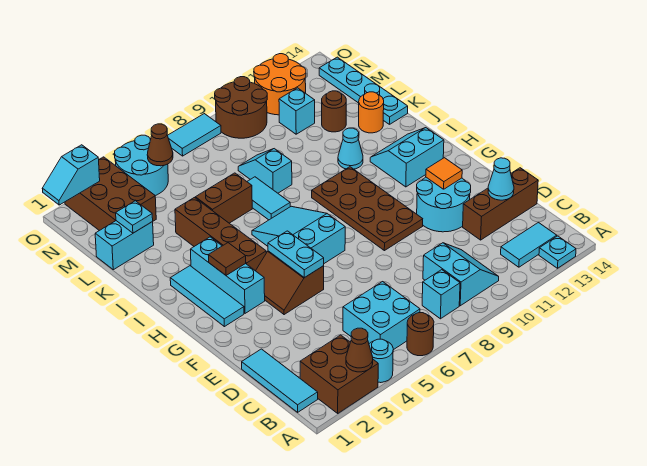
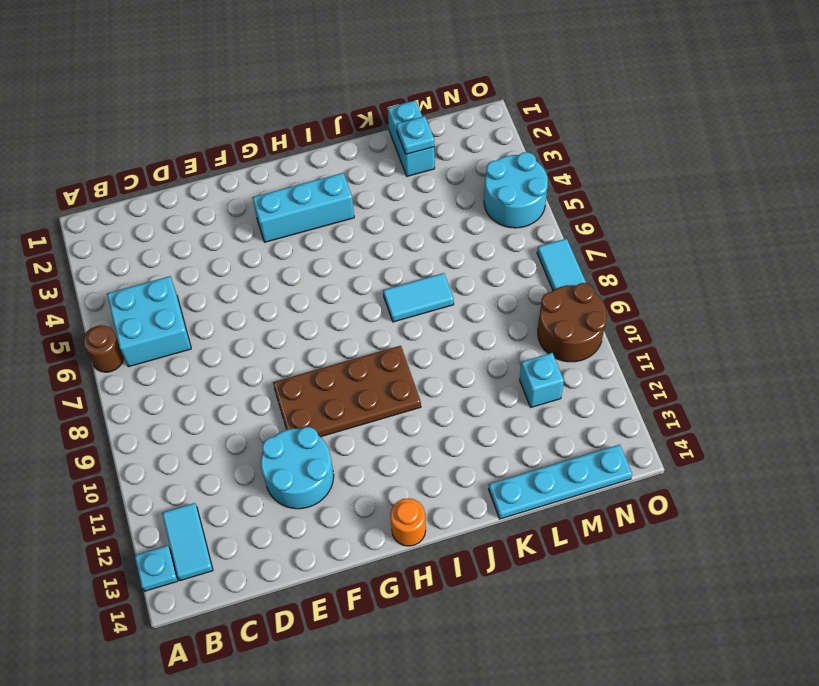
orange round brick H14 level 1 -> orange round brick K13 level 1
none -> brown brick A2:B3 level 1
none -> cyan round brick A4 level 1
none -> cyan tile B1:D1 level 1
none -> cyan brick B8 level 1

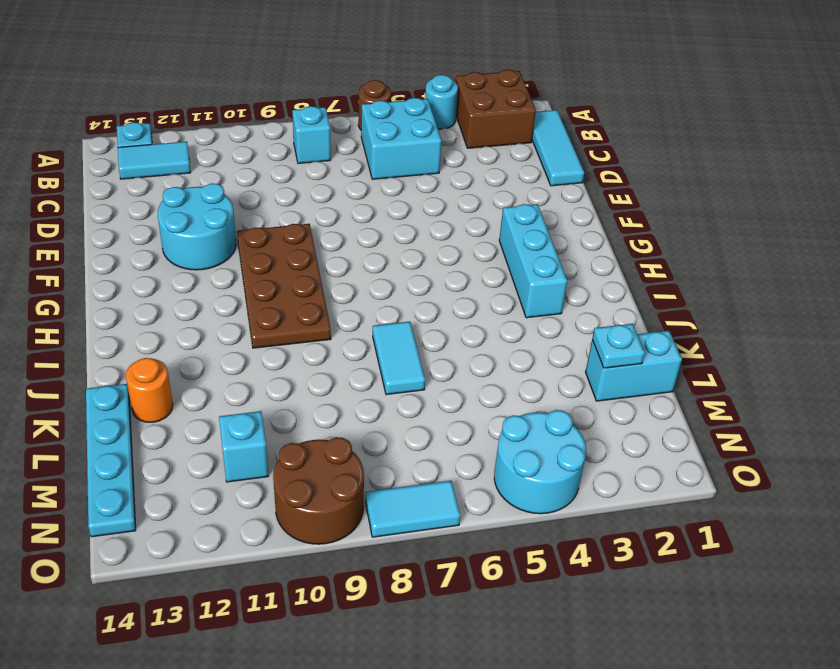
none -> cyan slope B9:C10 level 1 top 9
none -> brown brick D12:D14 level 1
none -> brown slope F4:G5 level 1 top 5
none -> cyan tile G2:I2 level 1

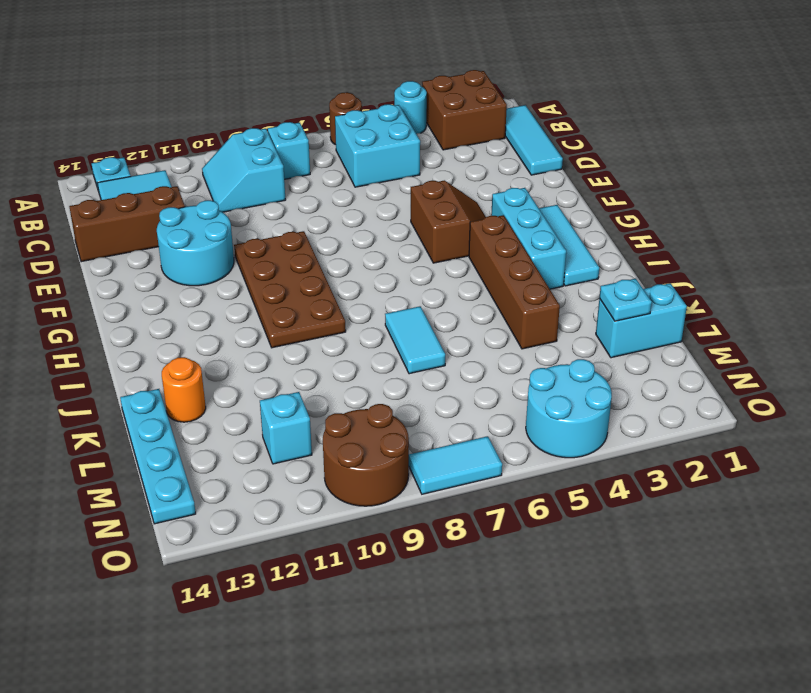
none -> cyan slope G6:I7 level 1 top G
none -> cyan slope H12:I13 level 1 top H
none -> cyan cone J11 level 1
none -> brown brick K5:K6 level 1

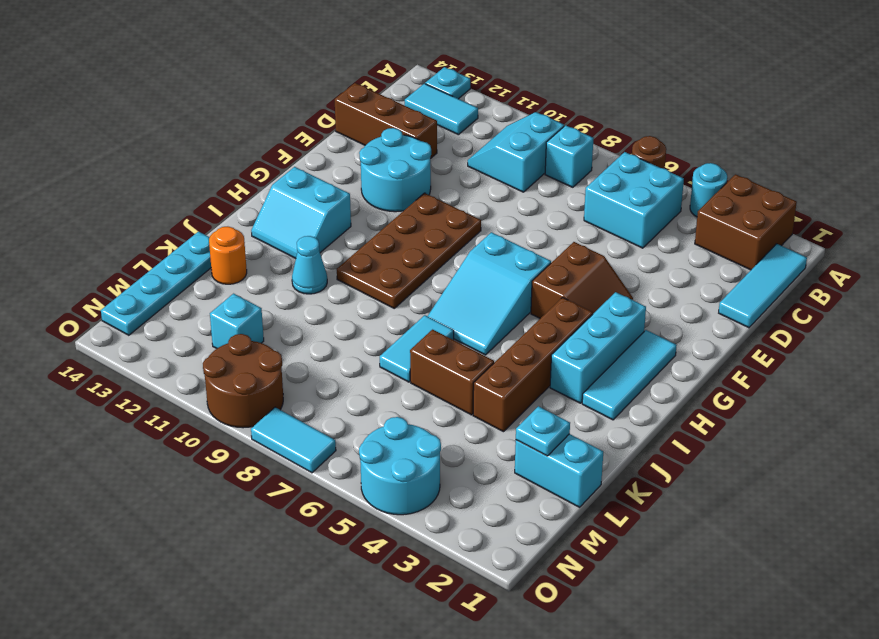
none -> cyan slope K8:L8 level 1 top K
none -> brown round brick L12 level 1
none -> brown brick M2:O3 level 1
none -> orange round brick N11:O12 level 1

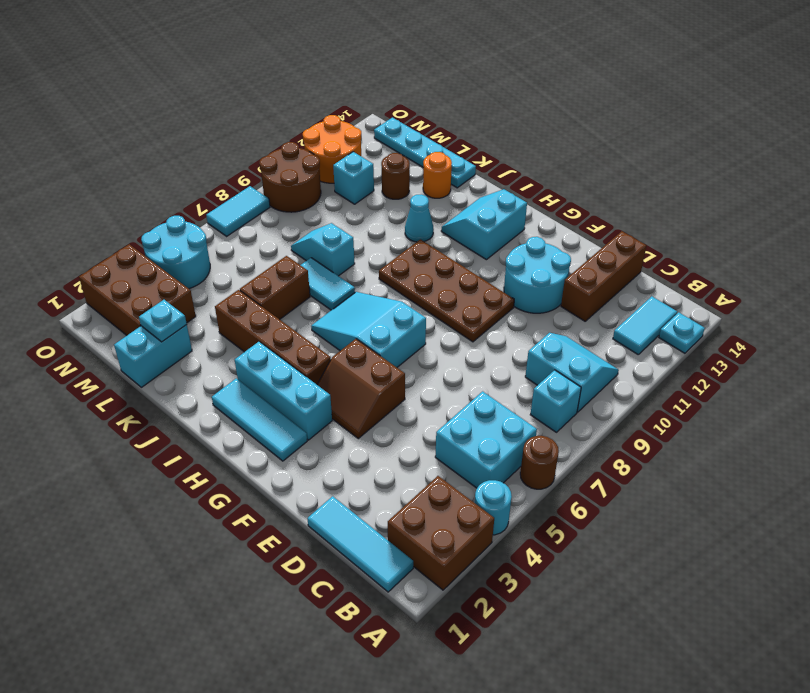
none -> brown cone A3 level 2
none -> cyan cone D13 level 2
none -> cyan plate F5:G5 level 2
none -> orange tile F12 level 2

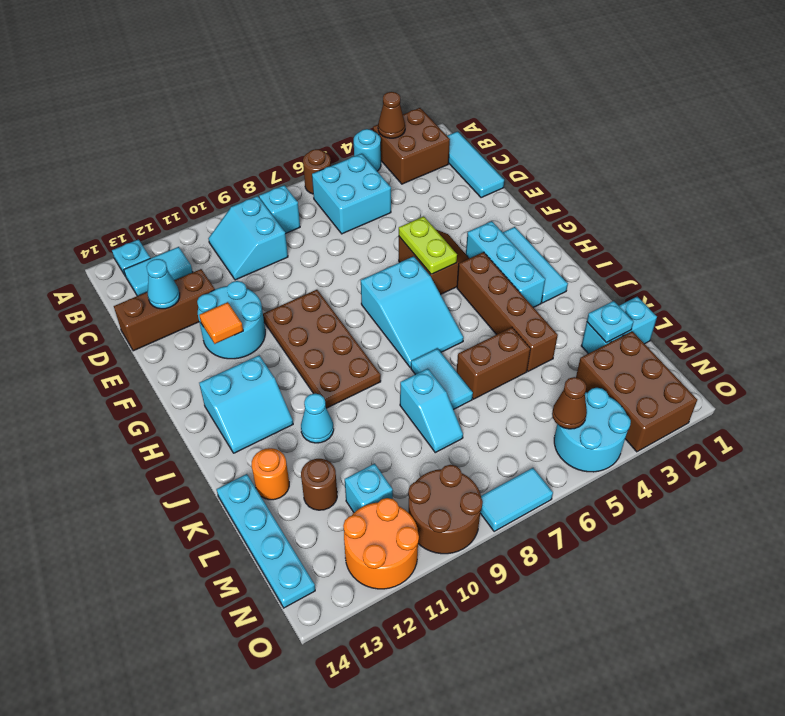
lime plate F5:G5 level 2 -> cyan plate F5:G5 level 2
none -> brown tile H3 level 2
none -> cyan slope O1:O2 level 2 top 2

